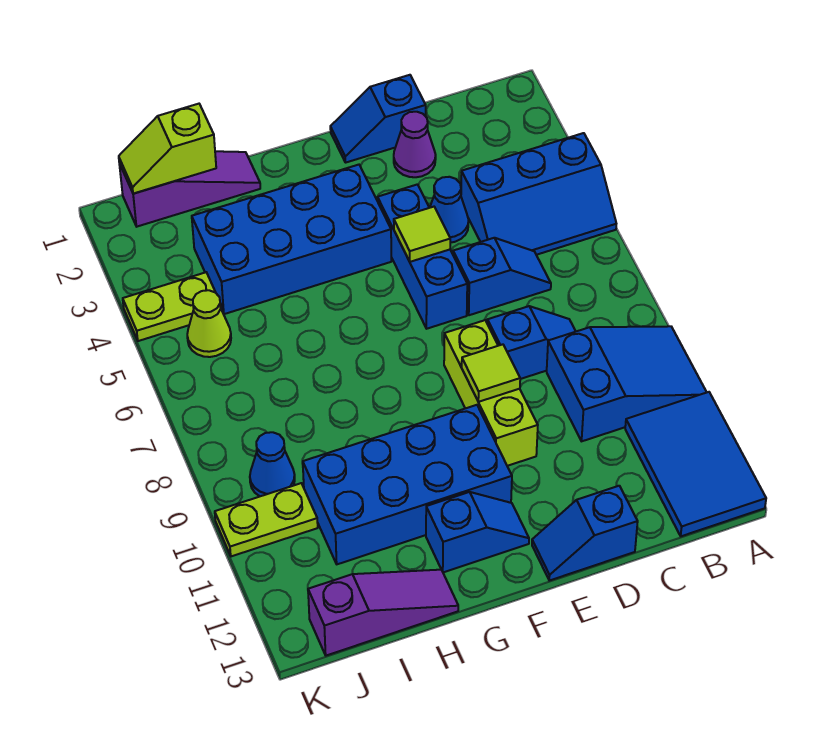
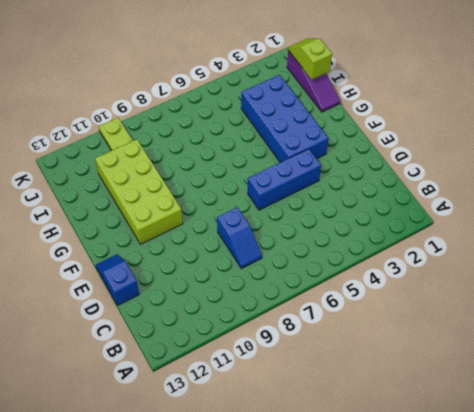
lime brick F10:I11 level 1 -> blue brick F10:I11 level 1
none -> blue slope A4:C5 level 1 top 4
none -> blue slope A9:C10 level 1 top C
none -> blue tile A11:B13 level 1

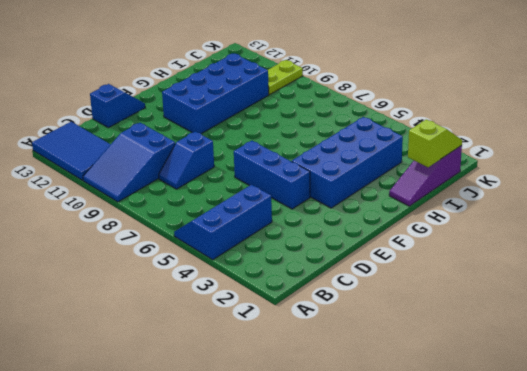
none -> blue slope C6:D6 level 1 top D
none -> blue slope D1:E1 level 1 top D
none -> purple cone D2 level 1

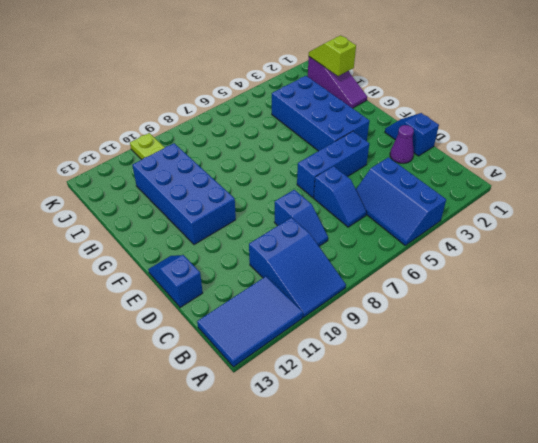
none -> blue cone D4 level 1
none -> lime brick E8:E10 level 1
none -> blue slope F12:G12 level 1 top G

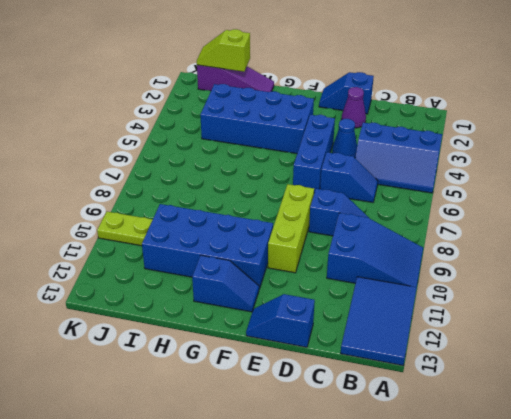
none -> purple slope H13:J13 level 1 top J
none -> lime plate J4:K4 level 1
none -> lime cone J5 level 1

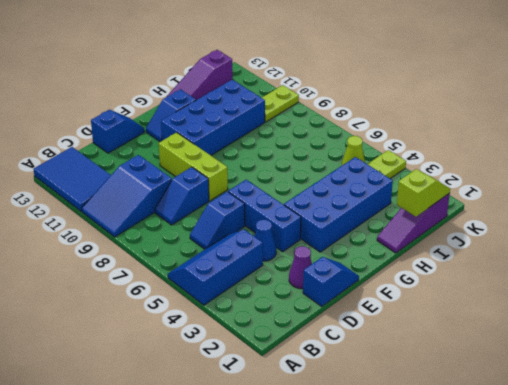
none -> blue cone J9 level 1
none -> lime tile E5 level 2
none -> lime tile E9 level 2

